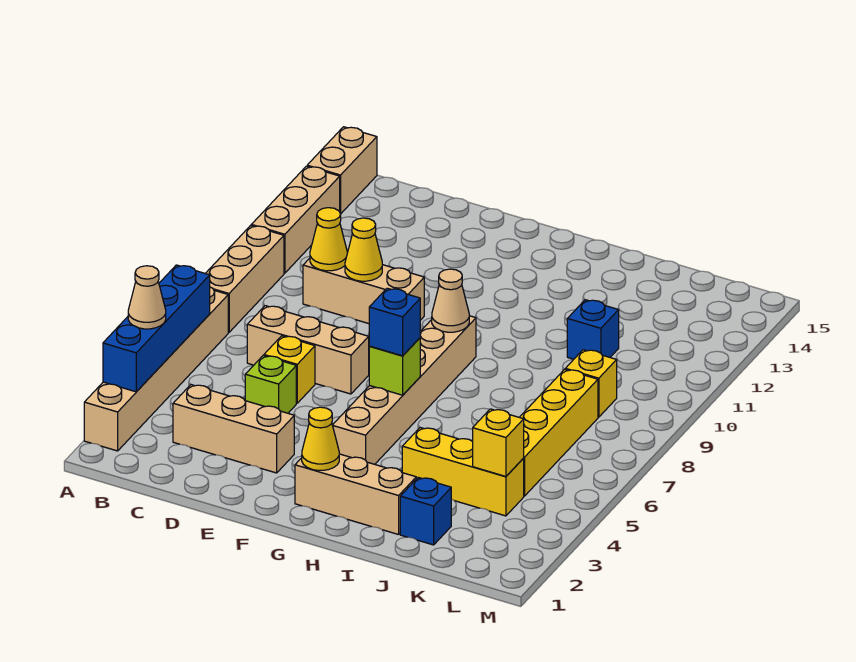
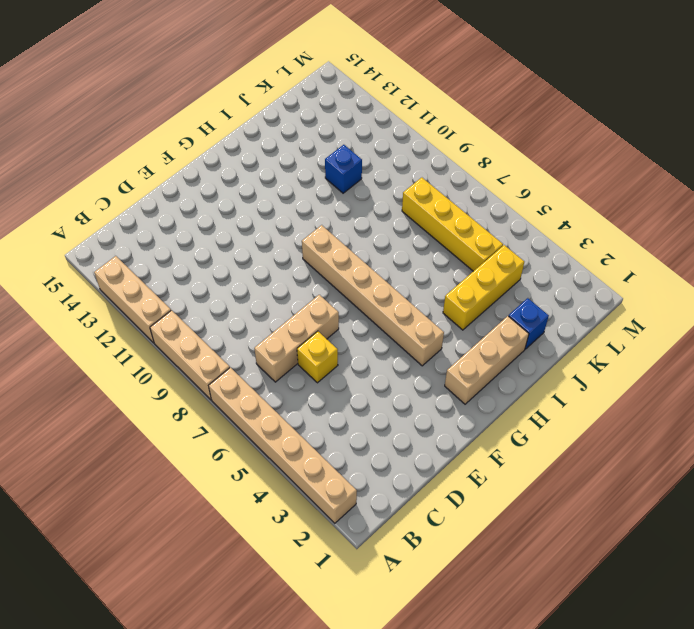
none -> tan brick A14:A15 level 1
none -> tan brick C3:E3 level 1
none -> tan brick C10:E10 level 1

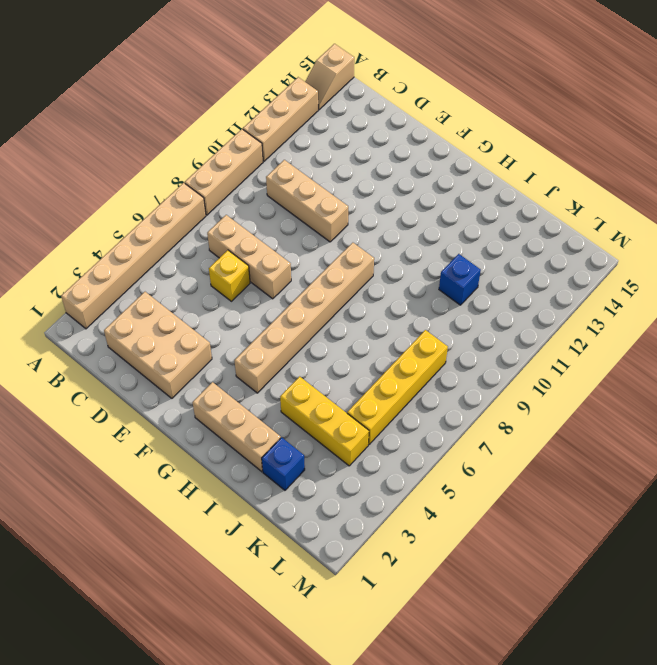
tan slope A14:A15 level 1 top 15 -> tan brick A14:A15 level 1
tan brick C2:E3 level 1 -> tan brick C3:E3 level 1
none -> lime brick D5 level 1
none -> yellow brick K9 level 1
none -> blue brick A3:A6 level 2

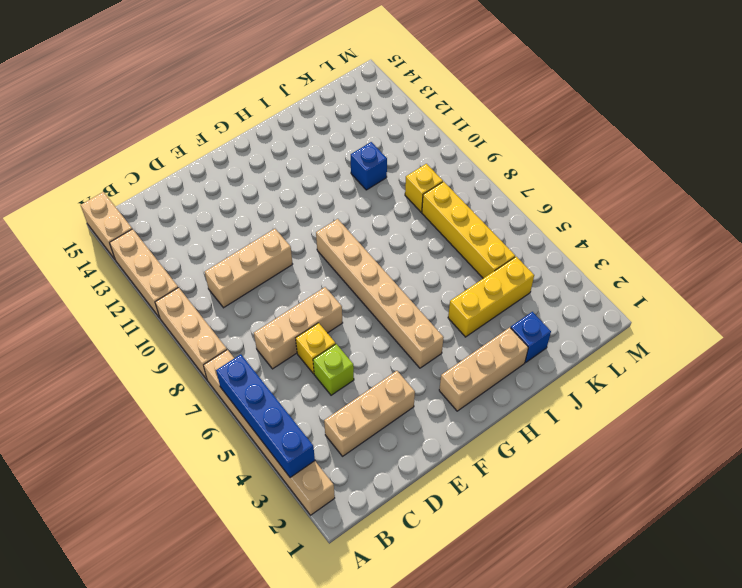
none -> yellow cone C10 level 2
none -> yellow cone D10 level 2
none -> yellow cone G2 level 2

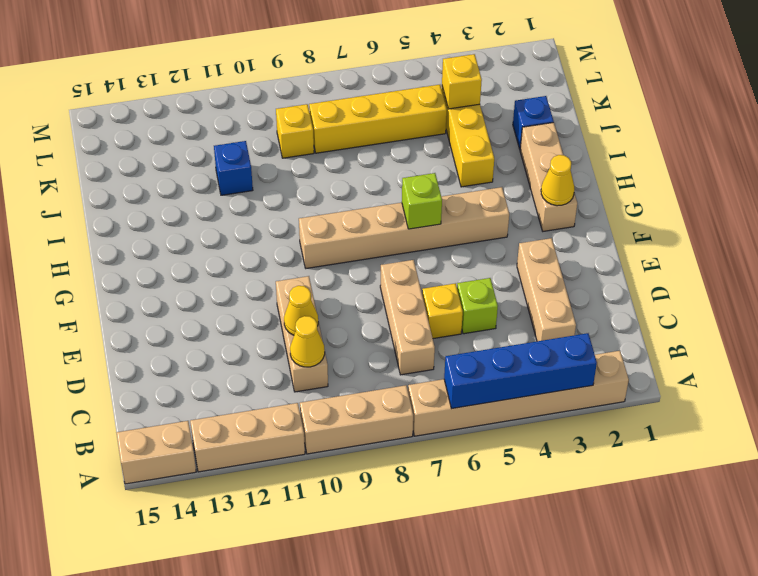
none -> tan cone G9 level 2
none -> tan cone A4 level 3
none -> blue brick G6 level 3

